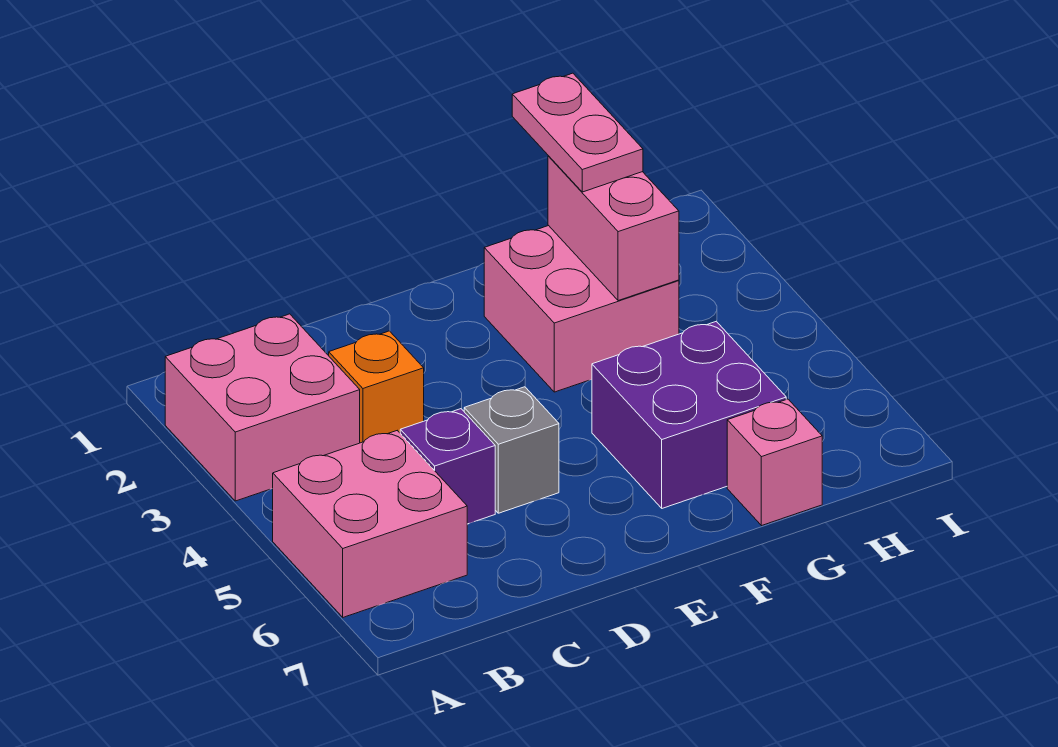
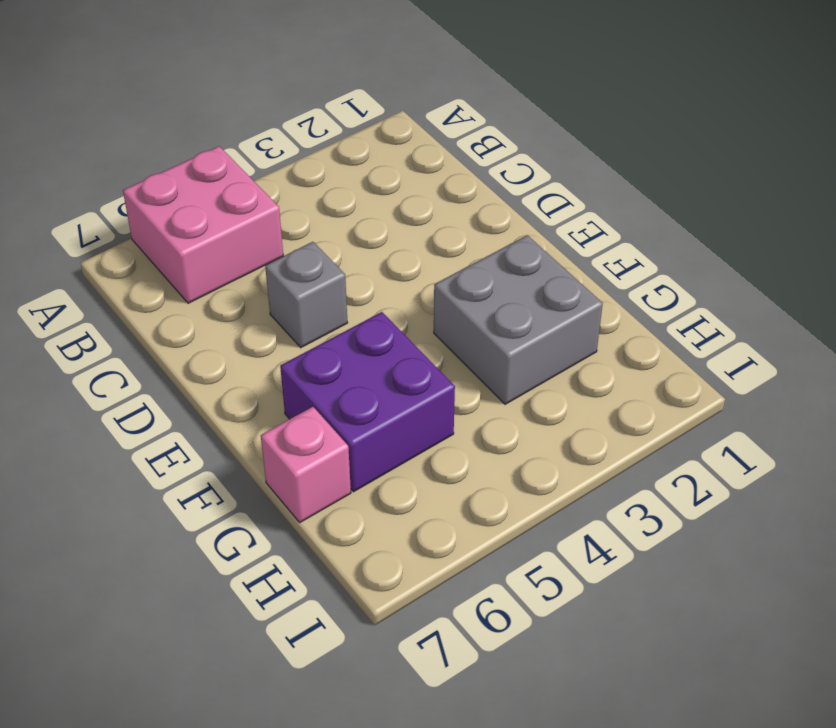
grey brick F2:G3 level 1 -> pink brick F2:G3 level 1
none -> pink brick A2:B3 level 1
none -> orange brick C3 level 1

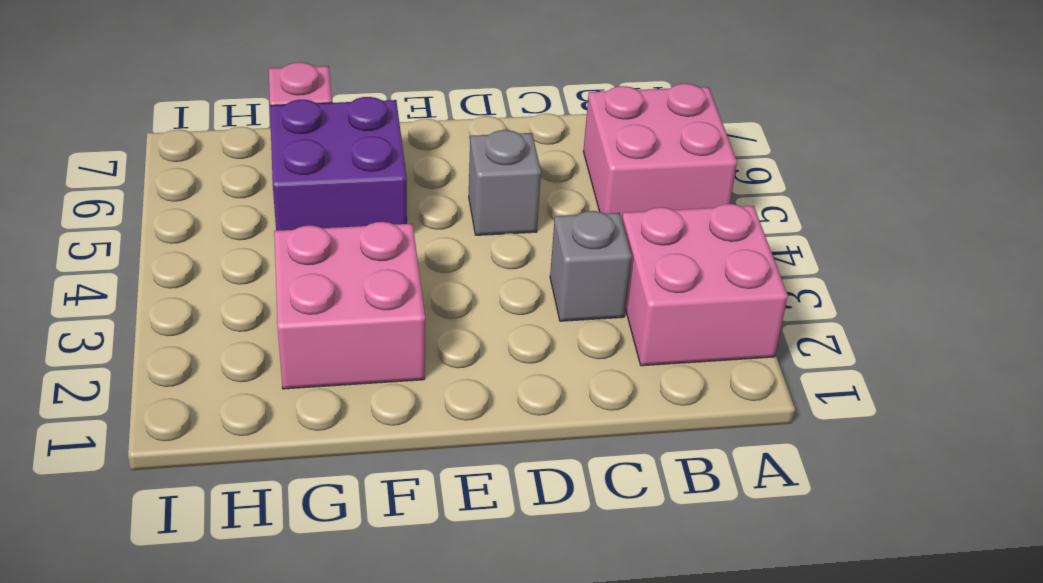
grey brick C3 level 1 -> orange brick C3 level 1
none -> purple brick C5 level 1
none -> pink brick G2:G3 level 2

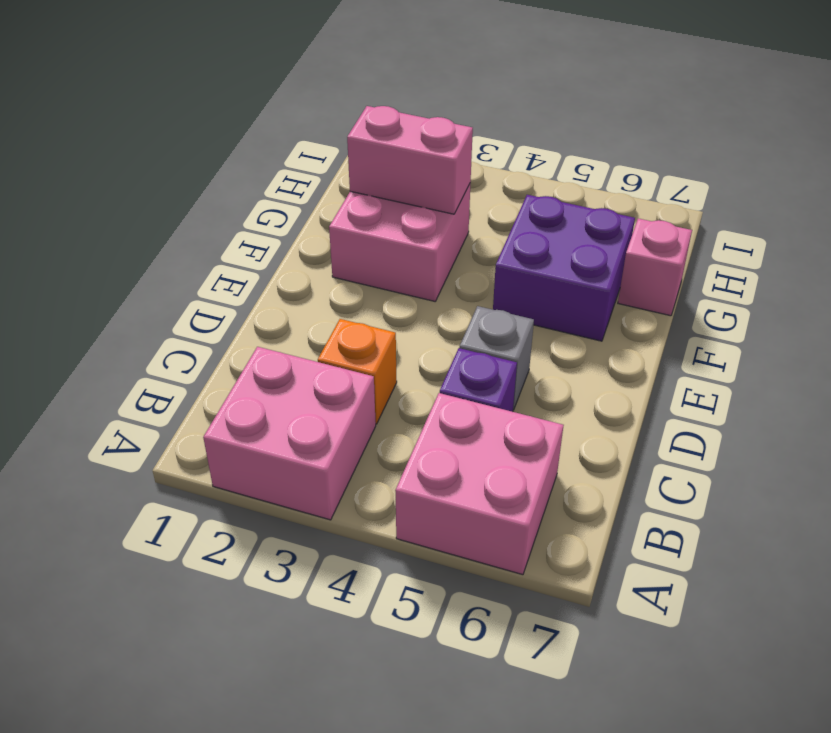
none -> pink plate G1:G2 level 3

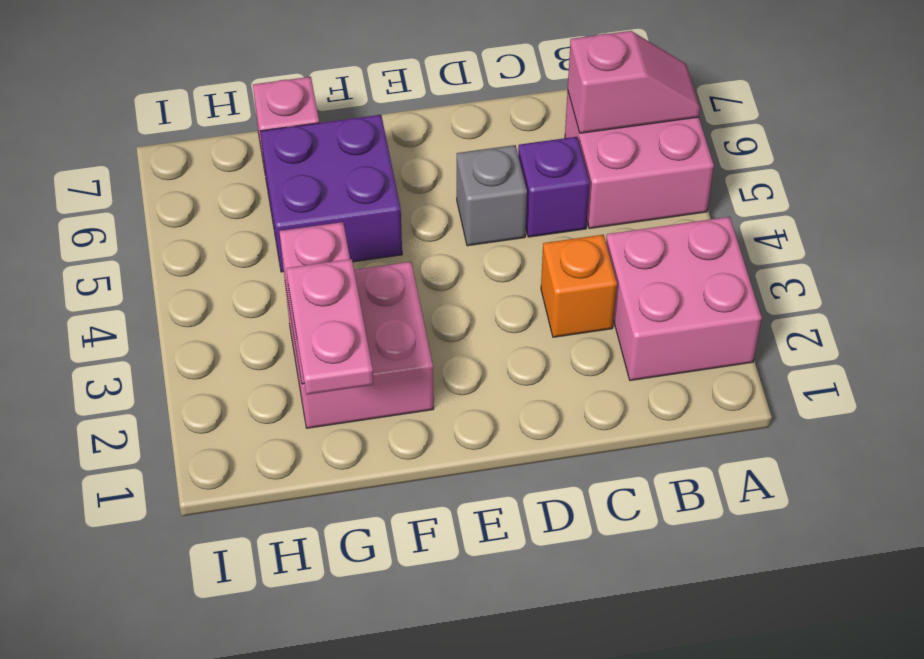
pink slope A6:B6 level 2 top B -> none

